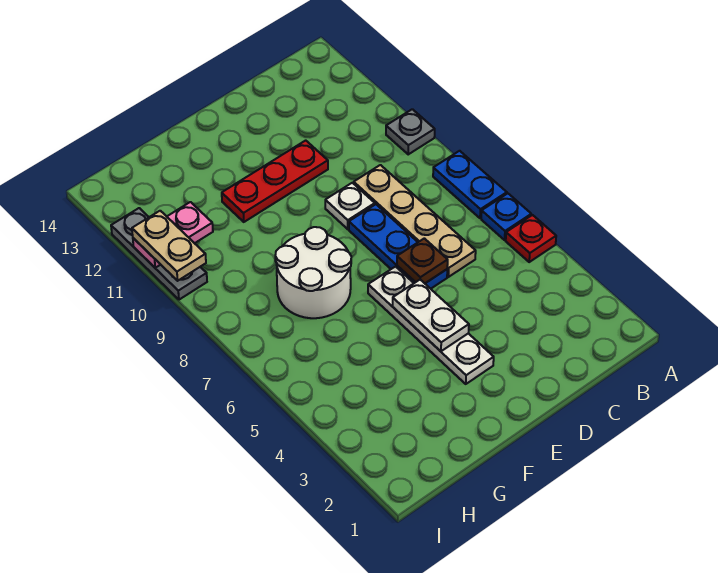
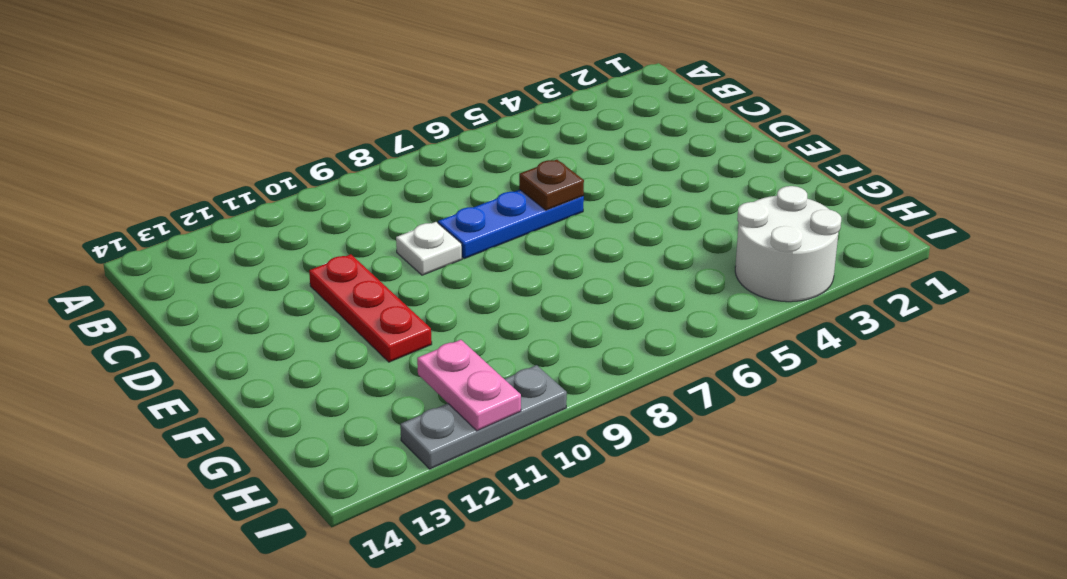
white round brick H3:I4 level 1 -> white round brick F7:G8 level 1
none -> red plate A5 level 1
none -> blue plate A6 level 1
none -> blue plate A7:A8 level 1

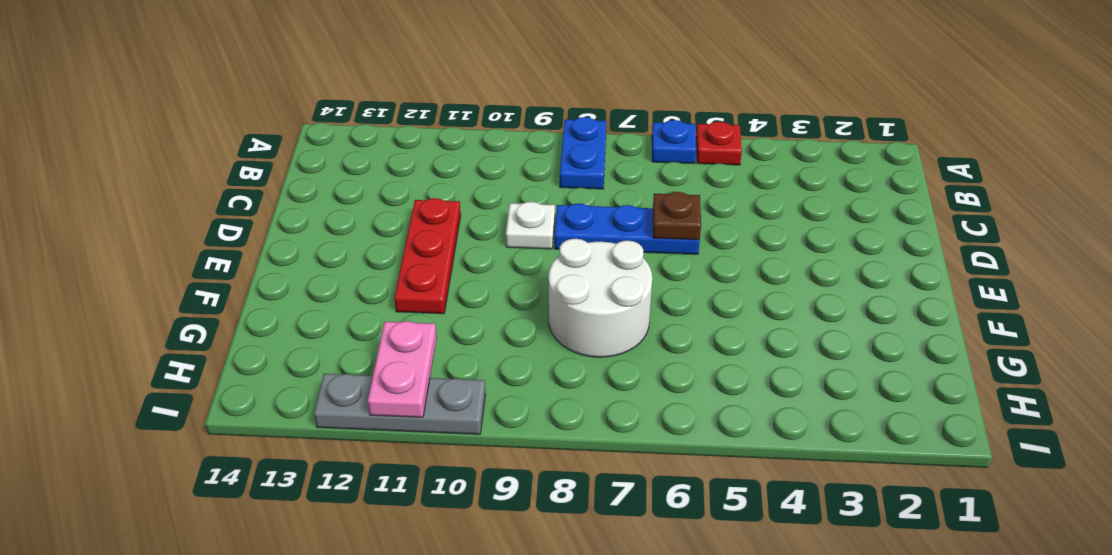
blue plate A8:B8 level 1 -> blue plate A7:A8 level 1
none -> grey plate A10 level 1
none -> tan plate C6:C9 level 1
none -> white plate E3:E6 level 1

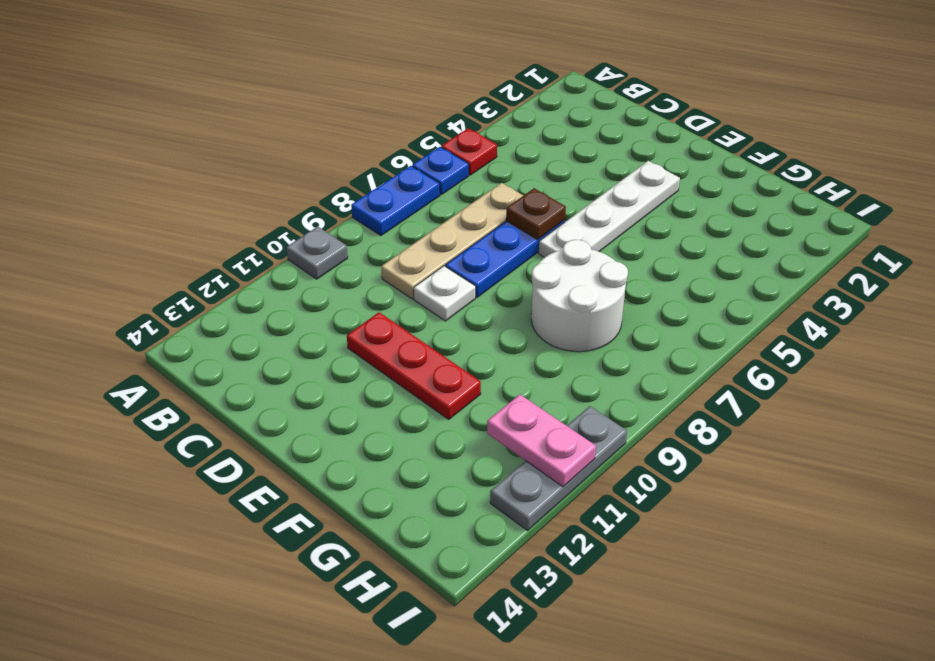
none -> white plate E4:E5 level 2
none -> tan plate I10:I11 level 3

